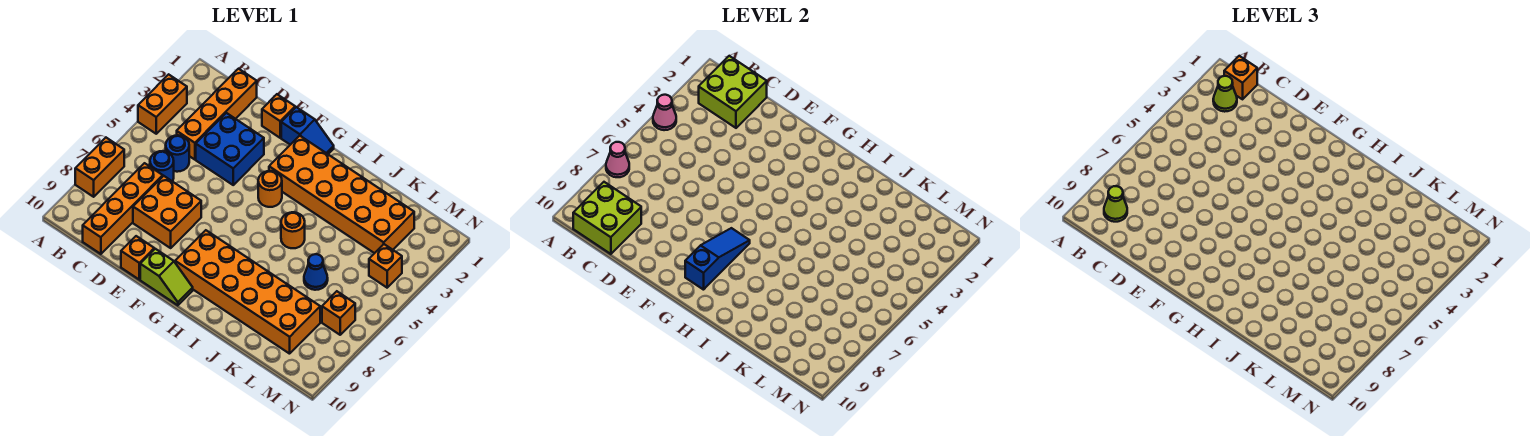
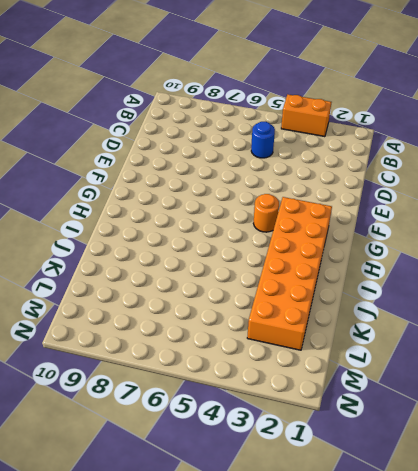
none -> orange brick A7:A8 level 1
none -> orange brick C1:C4 level 1
none -> blue round brick C6 level 1

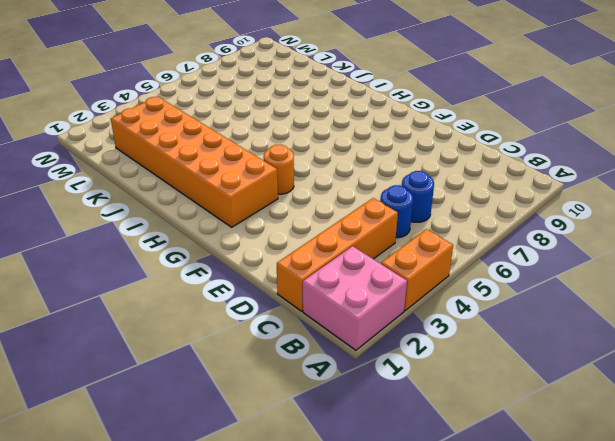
pink brick A1:B2 level 1 -> none
none -> orange brick A7:A8 level 1
none -> orange brick C7:C10 level 1
none -> blue brick D3:E4 level 1

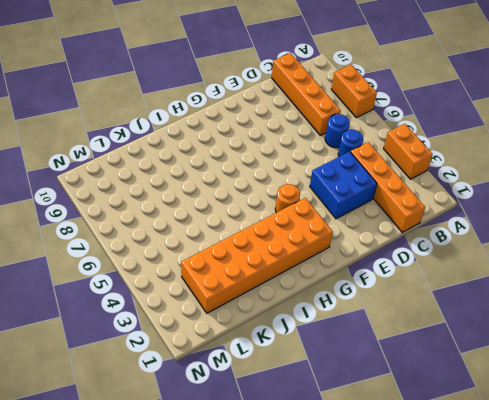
none -> orange brick D7:E8 level 1
none -> orange brick E1 level 1
none -> orange brick E10 level 1

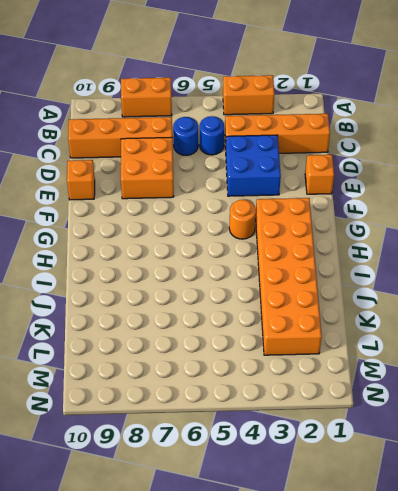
none -> blue slope F1:G1 level 1 top F
none -> lime slope F10:G10 level 1 top F
none -> orange brick G8:L9 level 1

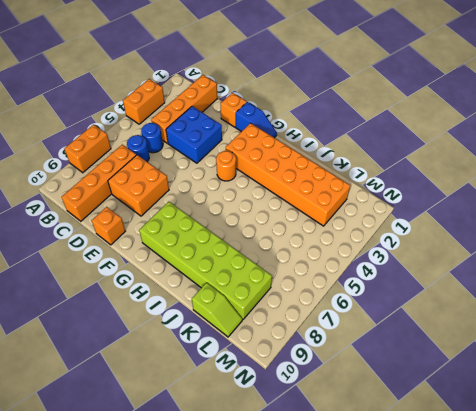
lime brick G8:L9 level 1 -> orange brick G8:L9 level 1
lime slope K10:L10 level 1 top K -> lime slope F10:G10 level 1 top F
none -> orange round brick I5 level 1
none -> blue cone K6 level 1
none -> orange brick M4 level 1

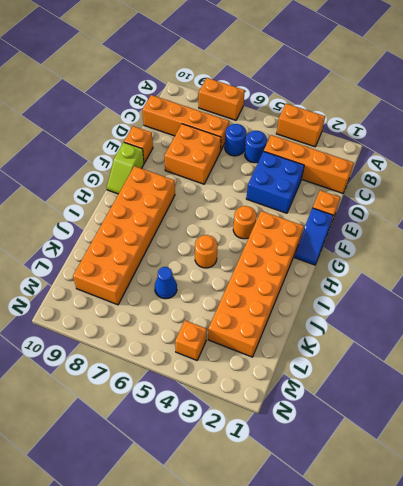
none -> orange brick M7 level 1
none -> pink cone A4 level 2
none -> pink cone A7 level 2

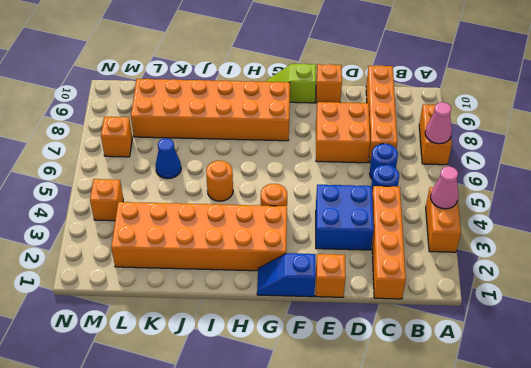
none -> lime brick B1:C2 level 2
none -> lime brick B9:C10 level 2
none -> blue slope G7:G9 level 2 top 9

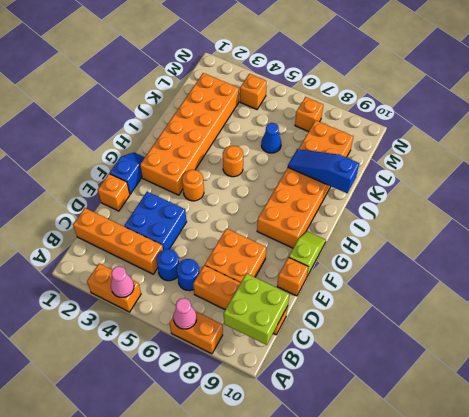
blue slope J8:J10 level 2 top 10 -> blue slope G7:G9 level 2 top 9
none -> lime brick B1:C2 level 2
none -> orange brick B1 level 3
none -> lime cone B2 level 3

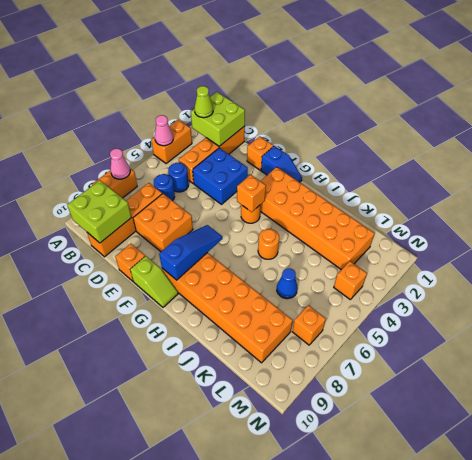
orange brick G4 level 2 -> orange brick B1 level 3
none -> lime cone B9 level 3

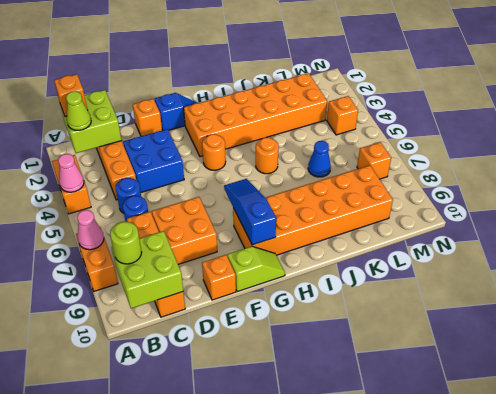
lime round brick B9 level 3 -> lime cone B9 level 3

